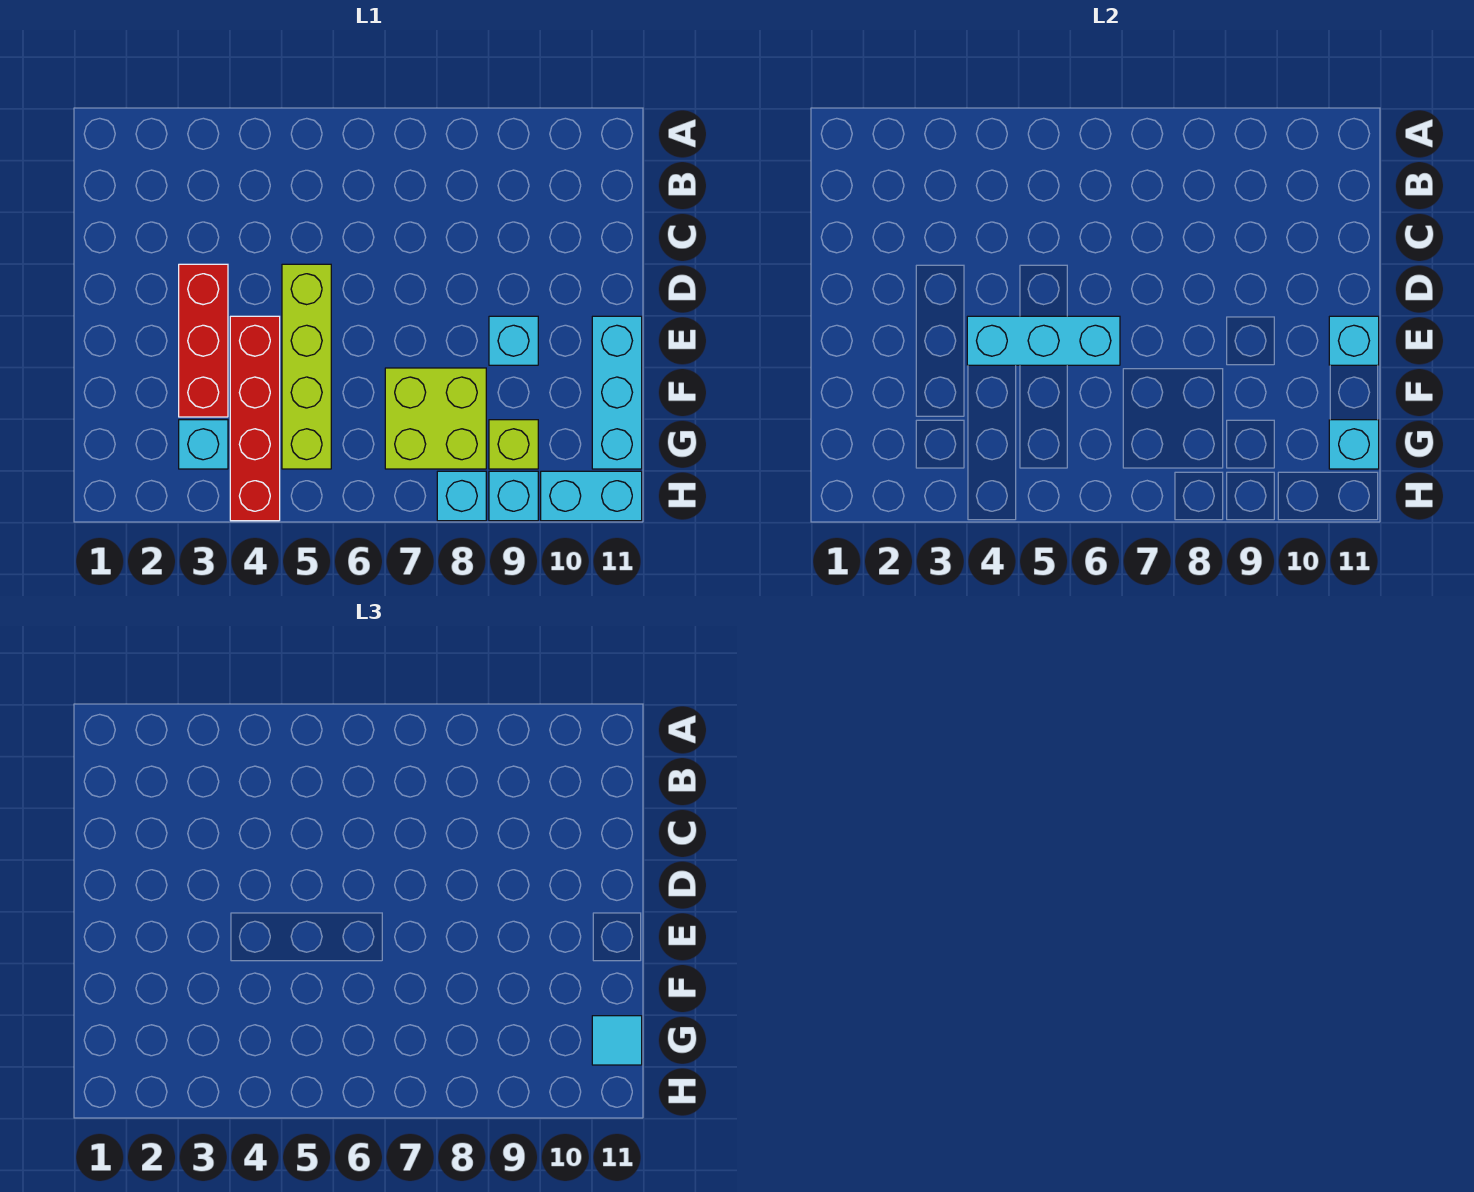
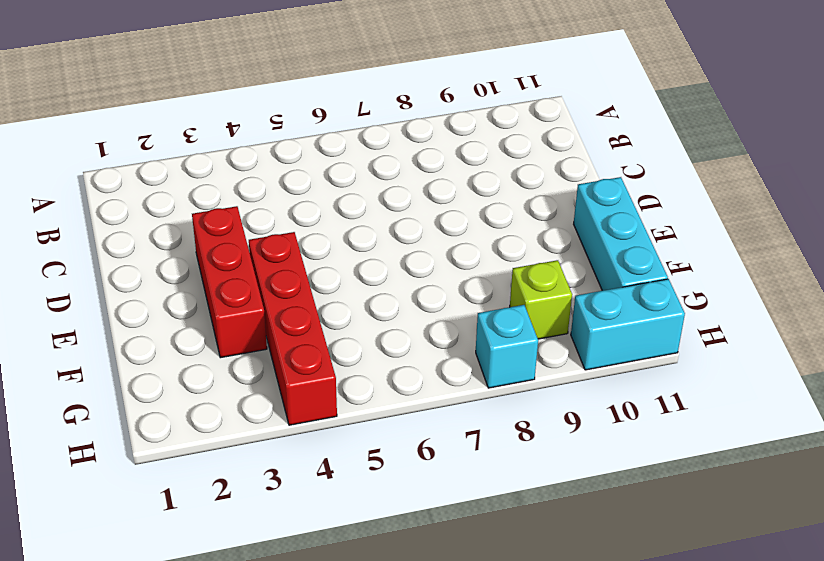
none -> lime brick D5:G5 level 1
none -> cyan brick E9 level 1
none -> lime brick F7:G8 level 1

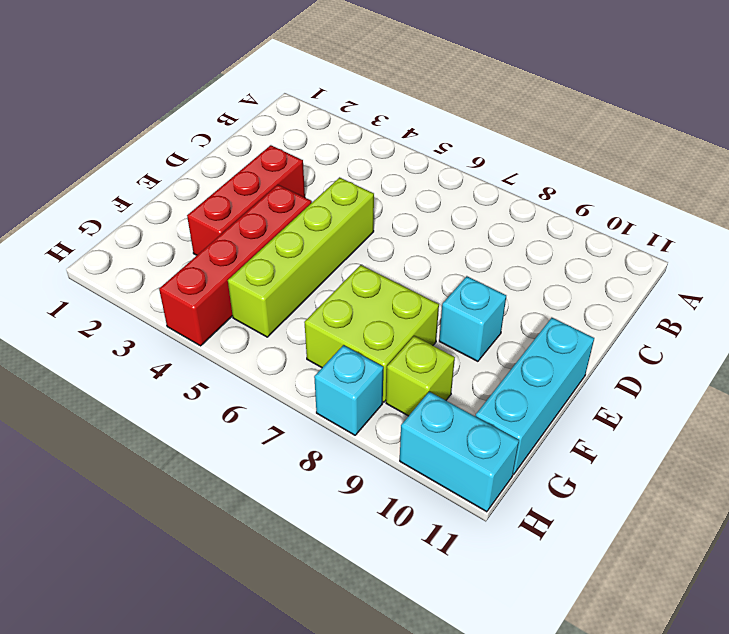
none -> cyan brick G3 level 1
none -> cyan brick H9 level 1
none -> cyan brick E4:E6 level 2

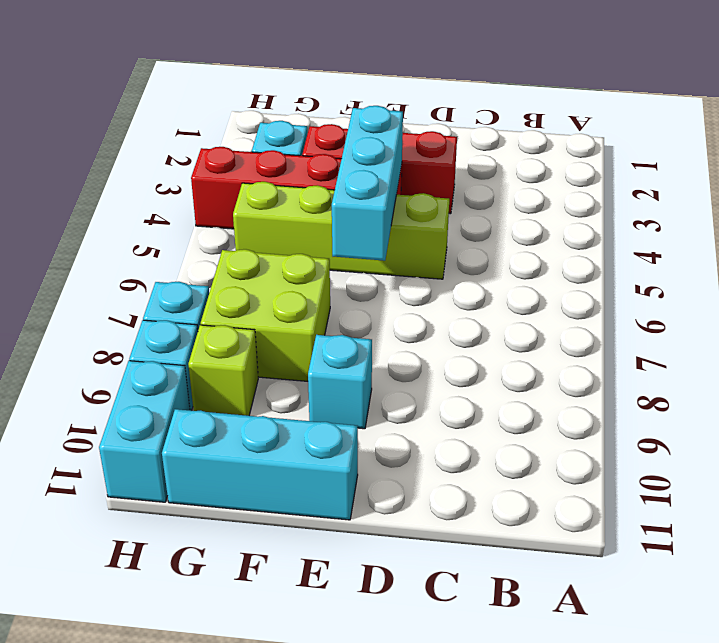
none -> cyan brick E11 level 2
none -> cyan brick G11 level 2
none -> cyan tile G11 level 3

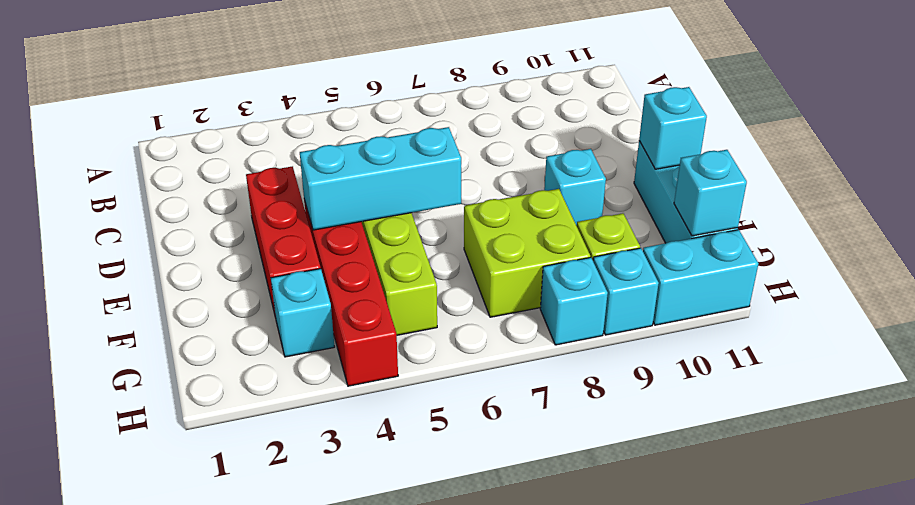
none -> cyan tile G11 level 3

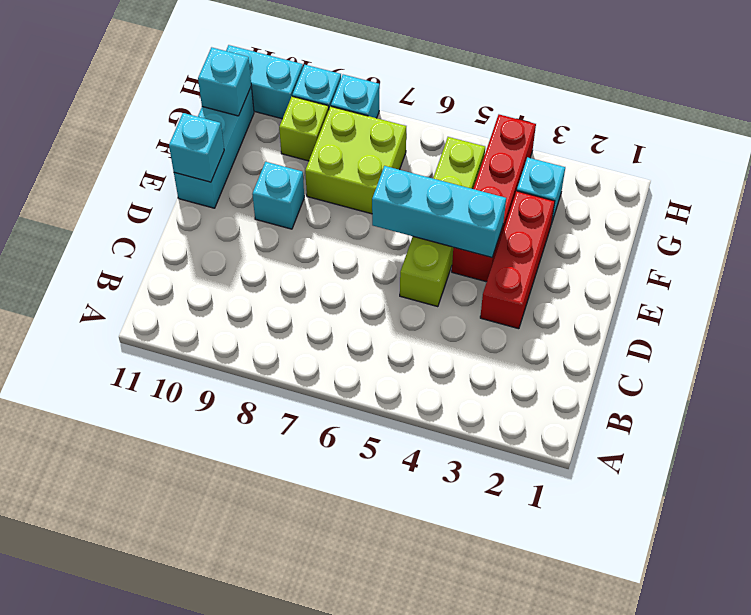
none -> cyan tile G11 level 3

